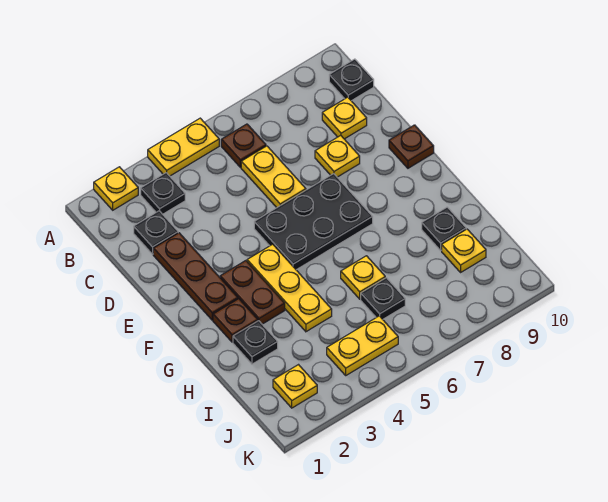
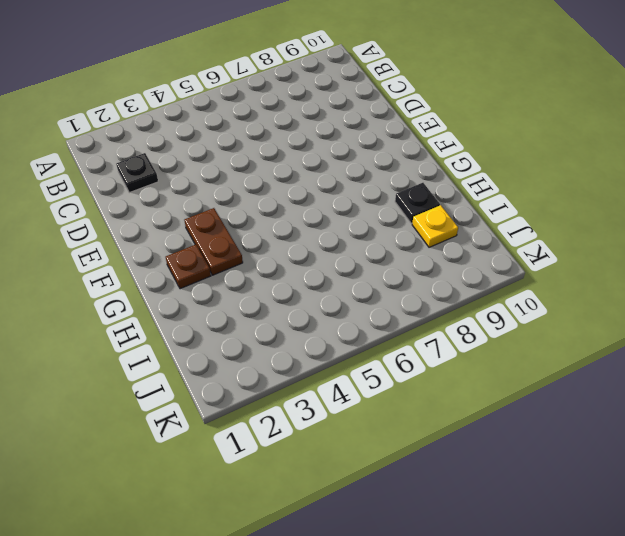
none -> yellow plate A2 level 1
none -> yellow plate A4:A5 level 1
none -> black plate B3 level 1

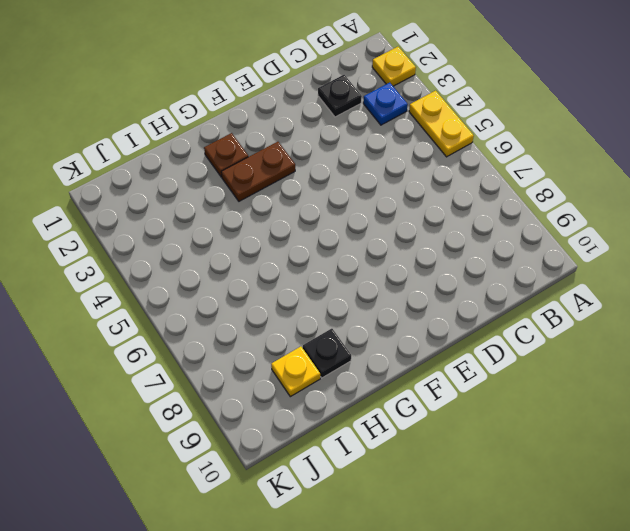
blue plate B3 level 1 -> black plate B3 level 1
none -> brown plate B6 level 1
none -> black plate B10 level 1
none -> yellow plate C6:D6 level 1

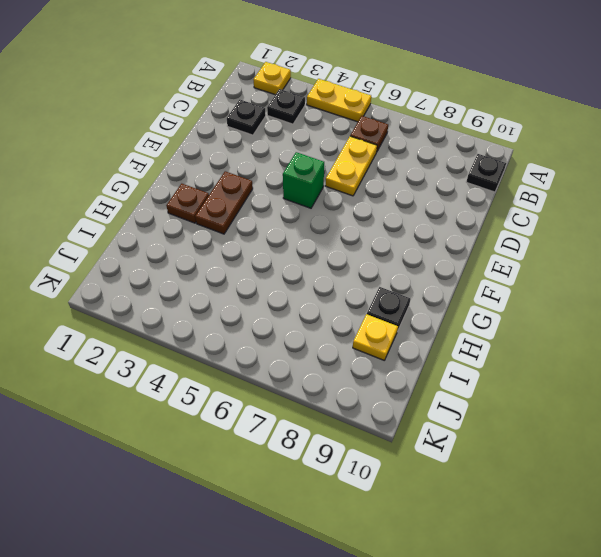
green brick E5 level 1 -> black plate E5:F7 level 1
none -> yellow plate C9 level 1
none -> brown plate D2:F2 level 1
none -> yellow plate D8 level 1

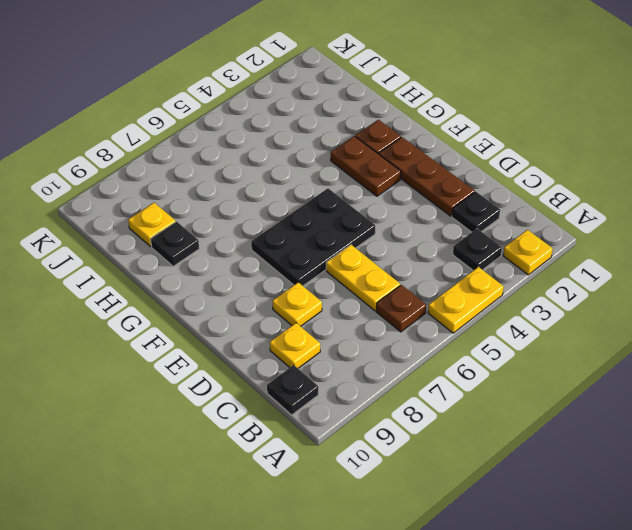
none -> brown plate E10 level 1
none -> yellow plate F4:H4 level 1
none -> black plate H2 level 1

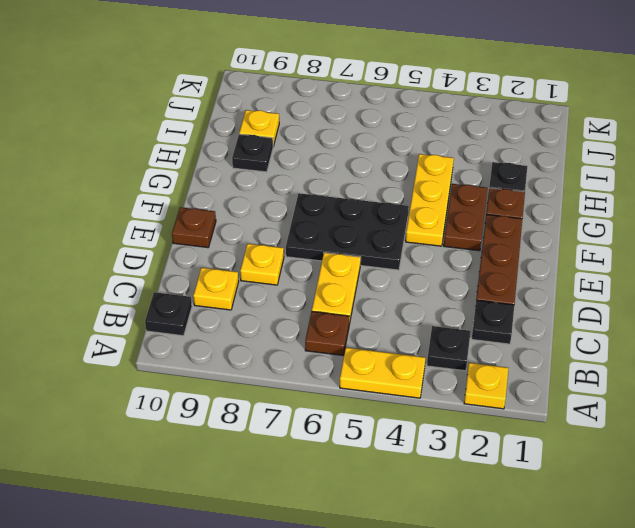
none -> yellow plate H6 level 1
none -> black plate I6 level 1
none -> yellow plate J2 level 1

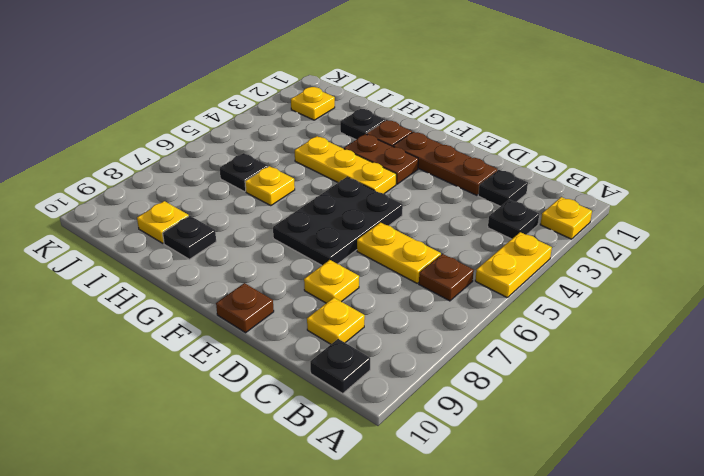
none -> yellow plate J4:J5 level 1

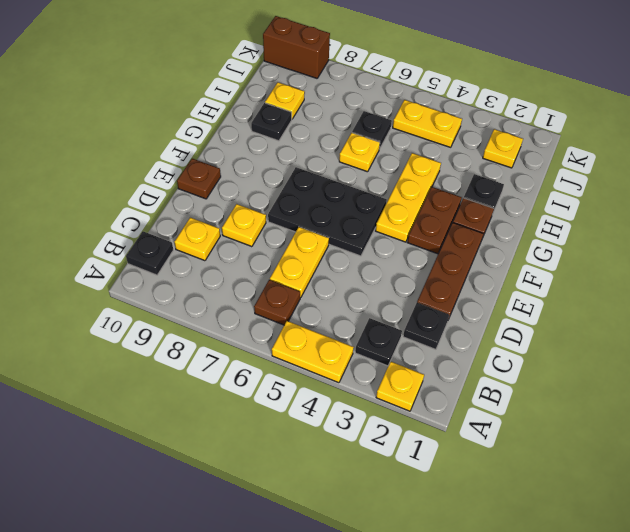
brown brick K9:K10 level 1 -> none

